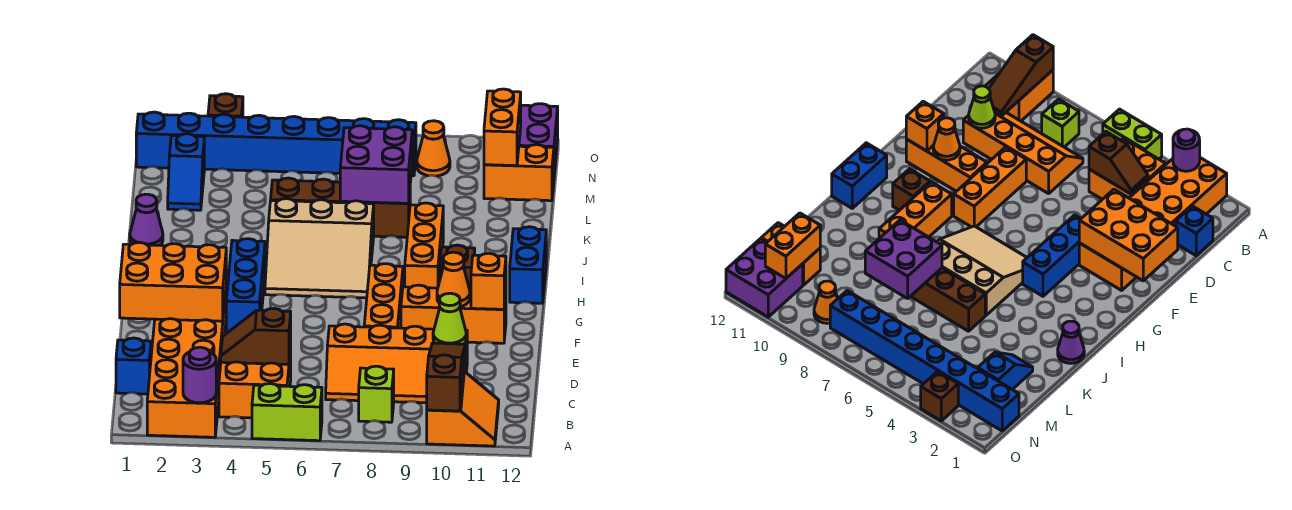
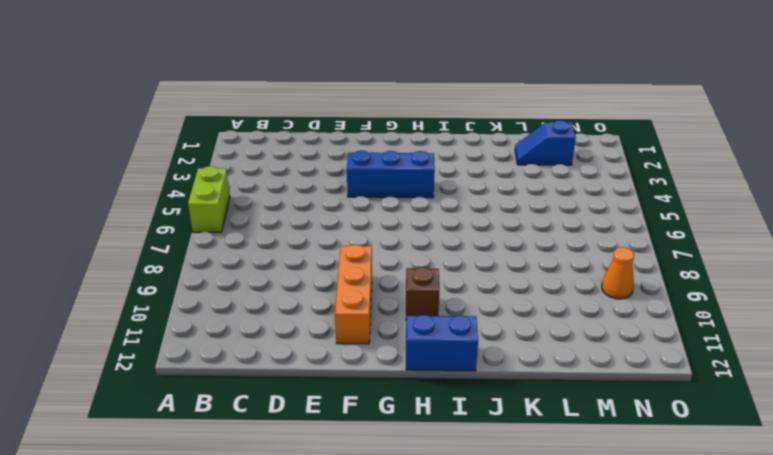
none -> orange brick A2:F3 level 1
none -> orange slope A10:B11 level 1 top 10
none -> orange brick B4:C5 level 1
none -> lime brick B8 level 1

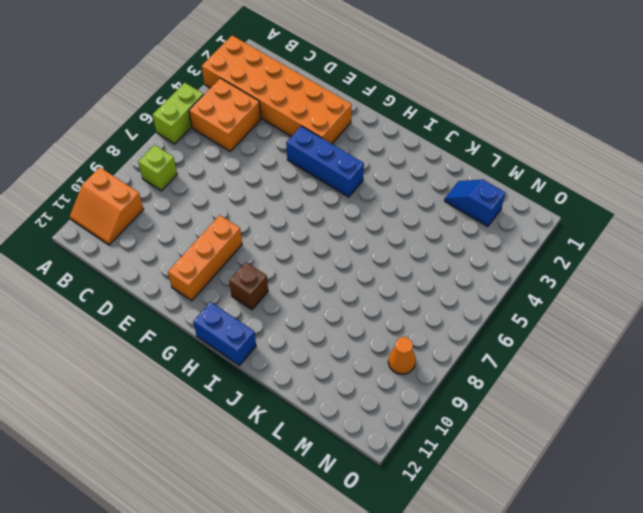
none -> blue brick C1 level 1
none -> orange slope C7:D10 level 1 top D
none -> orange brick E8:G8 level 1
none -> tan slope H5:J7 level 1 top J

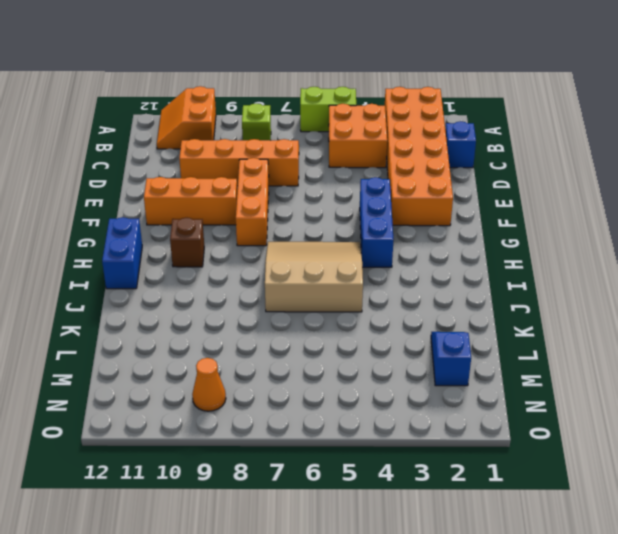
none -> orange brick H9:J9 level 1
none -> purple cone J1 level 1
none -> brown brick K5:K8 level 1
none -> orange brick M11:M12 level 1

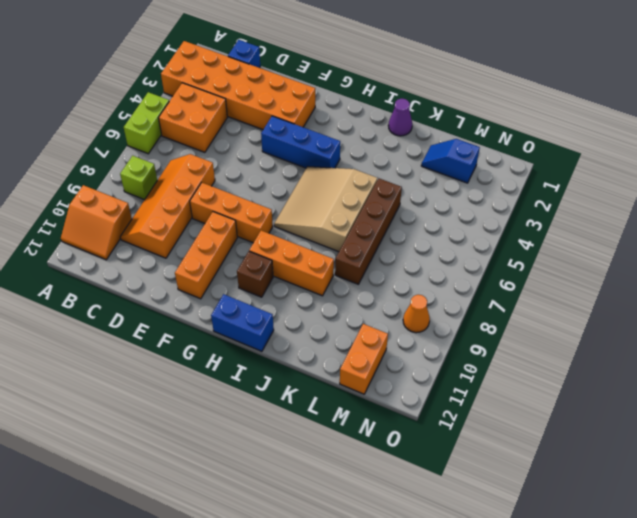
none -> blue brick N1:N8 level 1
none -> purple brick N11:O12 level 1
none -> brown brick O3 level 1
none -> purple round brick A3 level 2

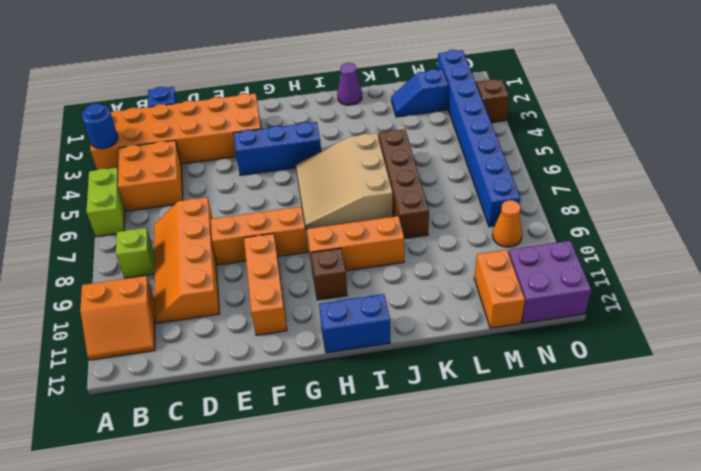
blue round brick A3 level 2 -> purple round brick A3 level 2
none -> brown slope A10:C10 level 2 top A
none -> brown slope C4:C5 level 2 top 5
none -> lime cone D10 level 2
none -> orange brick E1:F3 level 2

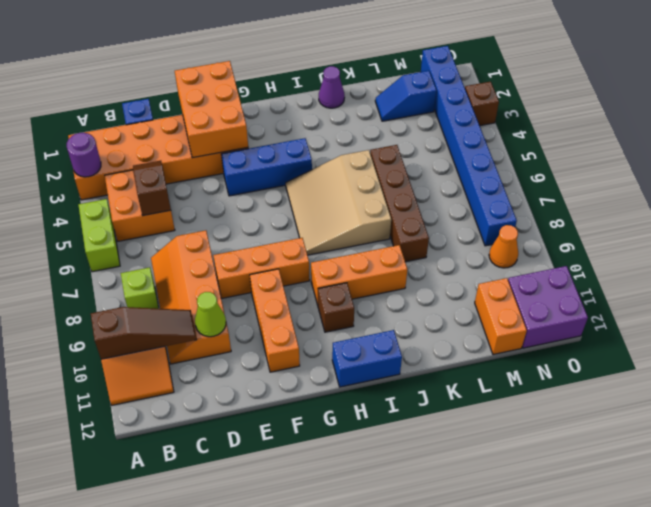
none -> orange cone F10 level 2
none -> orange brick F11 level 2
none -> purple brick K7:L8 level 2
none -> orange brick M11:N11 level 2

